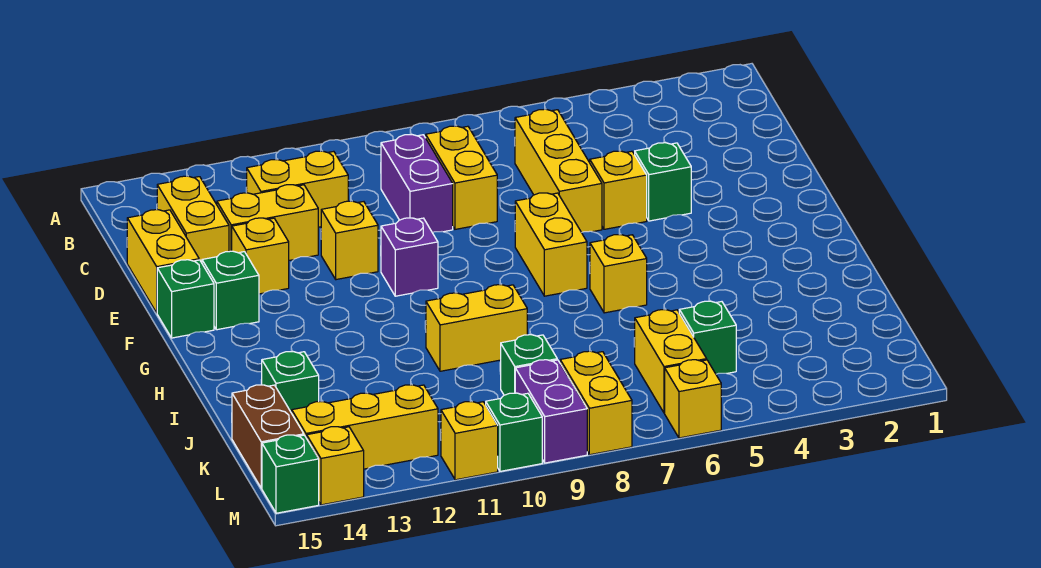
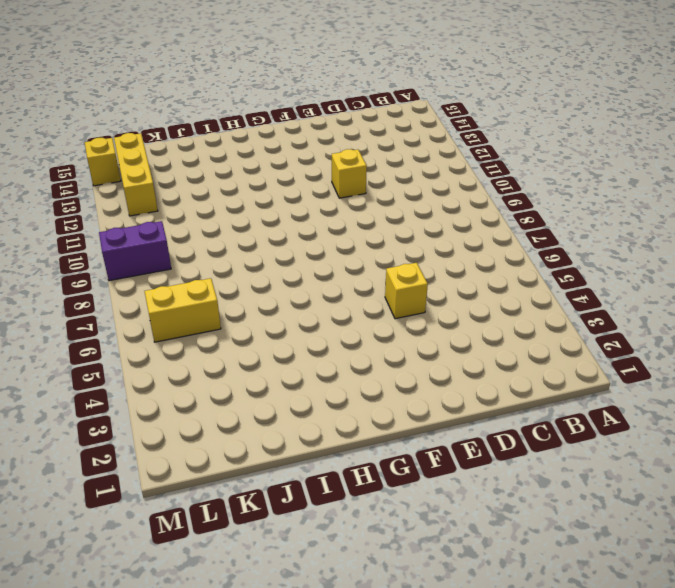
none -> yellow brick C6:E6 level 1
none -> yellow brick C8:D8 level 1
none -> purple brick C9:D9 level 1
none -> yellow brick C11:C12 level 1

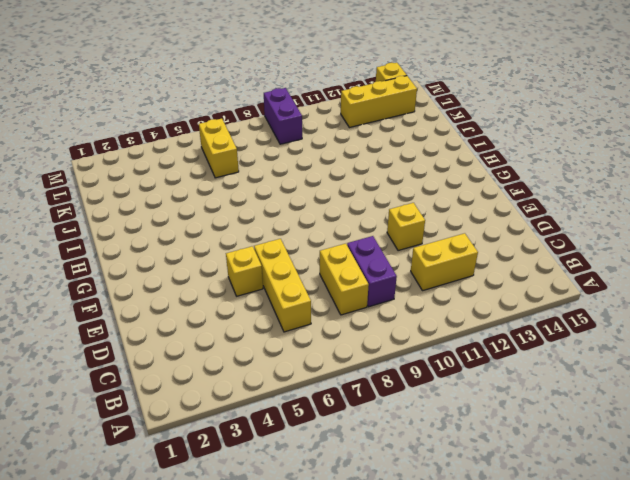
none -> yellow brick C14:D14 level 1
none -> yellow brick D12:D13 level 1
none -> yellow brick D15:E15 level 1
none -> green brick E4 level 1

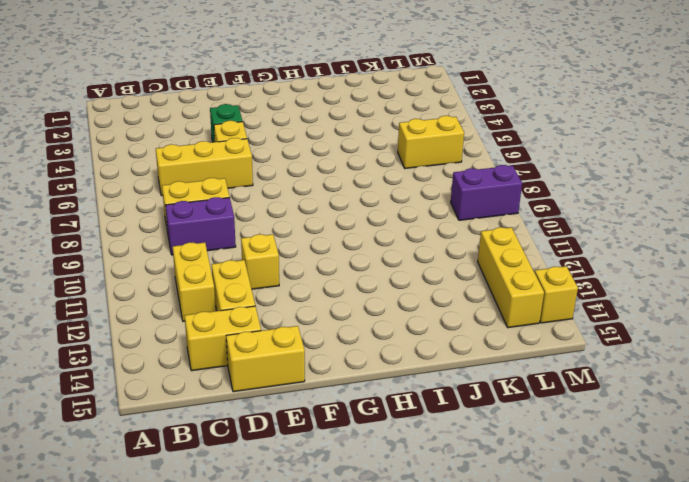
none -> yellow brick E13 level 1
none -> yellow brick F7:G7 level 1
none -> purple brick F10 level 1
none -> green brick F14 level 1

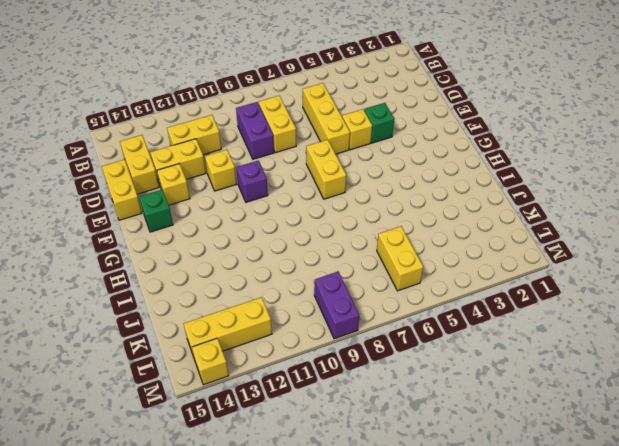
none -> green brick F15 level 1
none -> yellow brick H6 level 1
none -> yellow brick I9:I10 level 1
none -> green brick J14 level 1

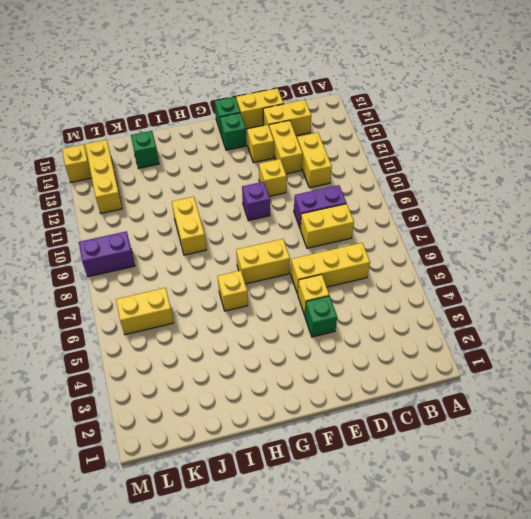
none -> green brick K5 level 1
none -> green brick K9 level 1
none -> brown brick K15:L15 level 1
none -> yellow brick L8:M8 level 1

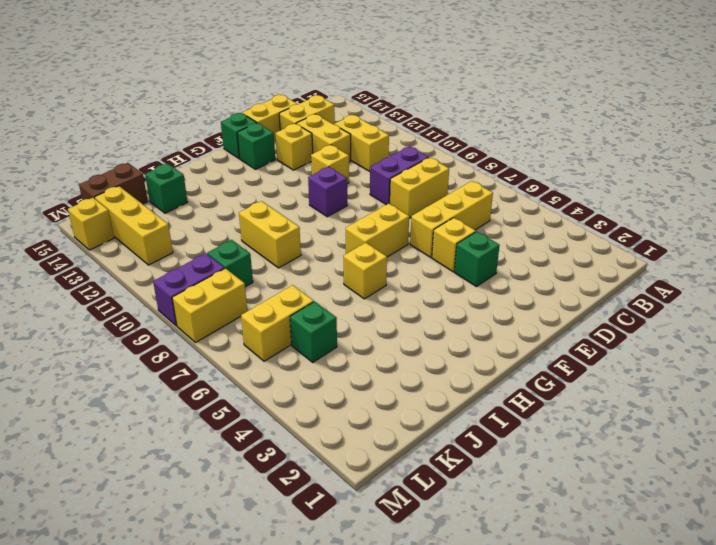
none -> yellow brick M6 level 1
none -> green brick M10 level 1
none -> yellow brick M11 level 1
none -> green brick M15 level 1

